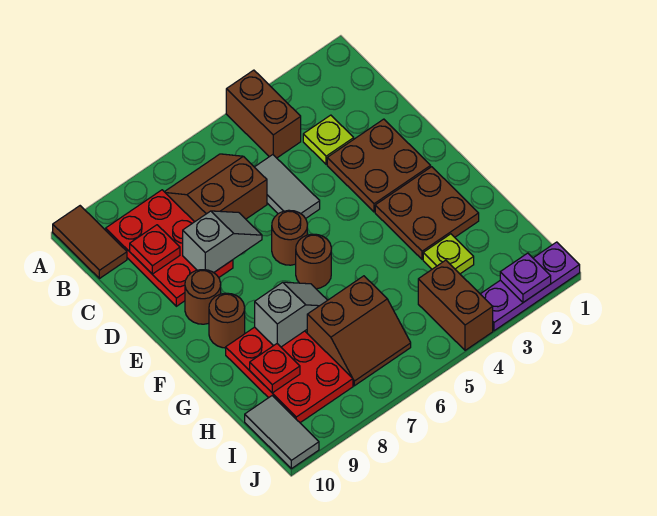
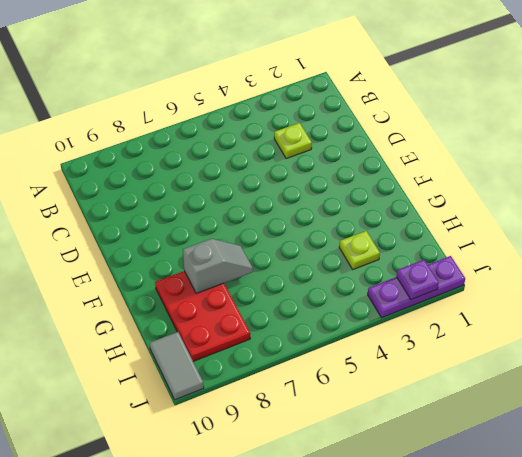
none -> brown brick A4:B4 level 1
none -> brown tile A10:B10 level 1
none -> brown slope B6:C7 level 1 top C

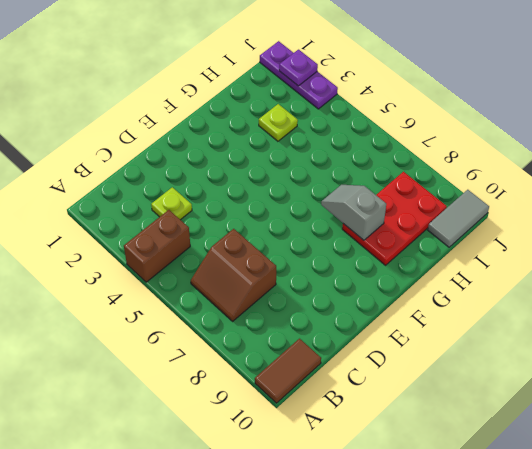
none -> red plate B8:D9 level 1
none -> grey tile C5:D5 level 1
none -> brown plate D2:E3 level 1

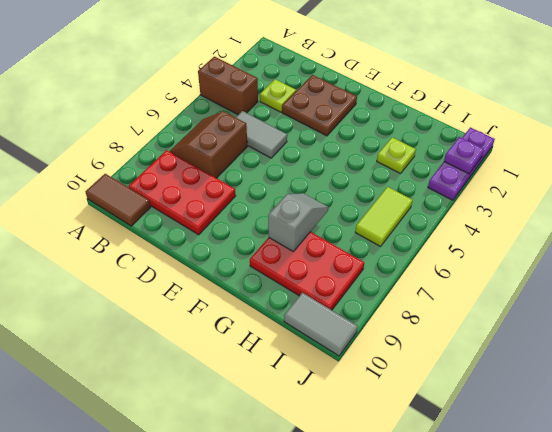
lime tile I5:I6 level 1 -> brown slope H6:I7 level 1 top H
none -> brown round brick E6 level 1
none -> brown round brick E9 level 1
none -> brown plate F2:G3 level 1

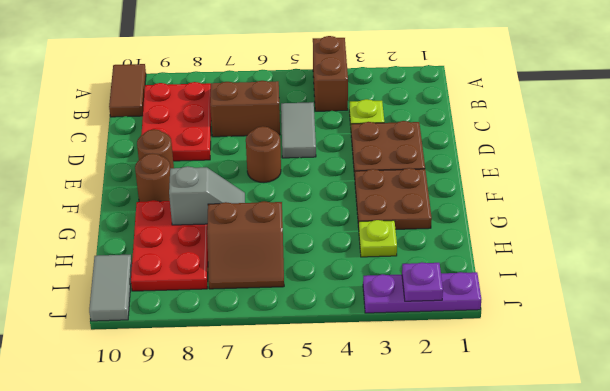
none -> brown round brick F6 level 1
none -> brown brick I4:J4 level 1
none -> red plate C9 level 2

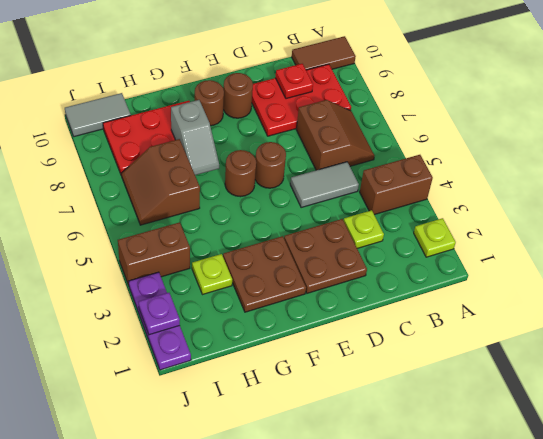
lime plate A2 level 1 -> none
none -> grey slope D7:D8 level 2 top 8
none -> red plate H9 level 2

